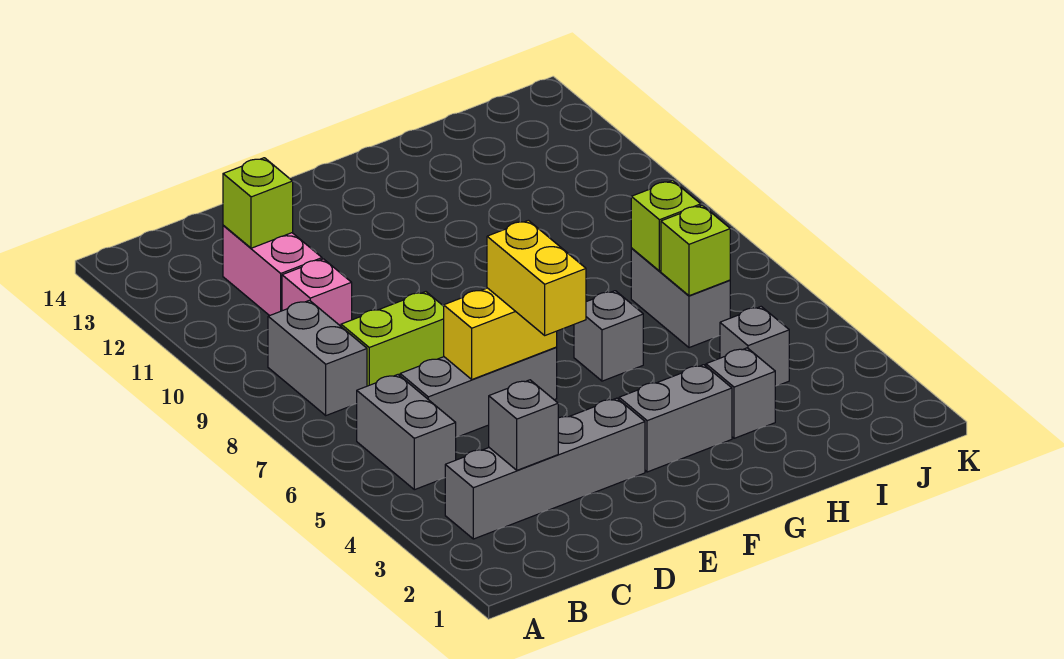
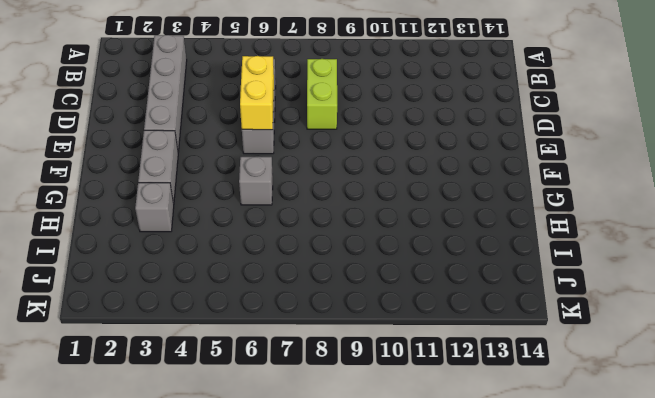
none -> grey brick B5:B6 level 1
none -> grey brick B8:B9 level 1
none -> pink brick C10 level 1

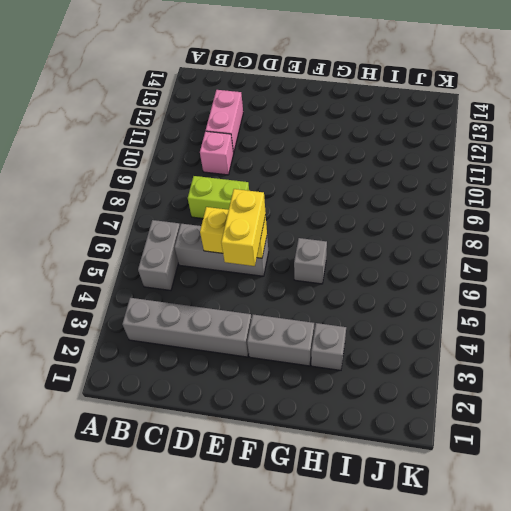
none -> grey brick B8:B9 level 1
none -> grey brick I4 level 1
none -> grey brick I6:I7 level 1

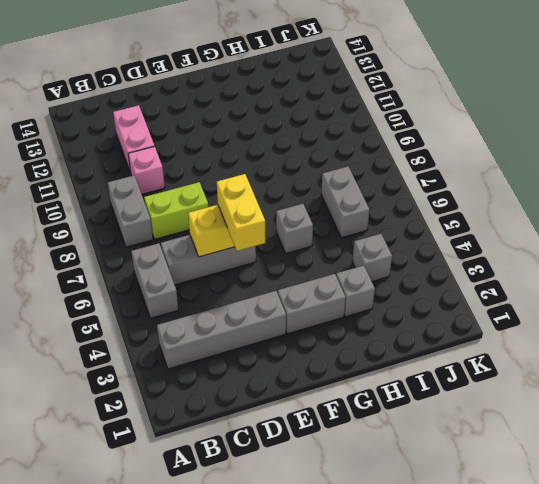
none -> grey brick C3 level 2
none -> lime brick C12 level 2
none -> lime brick I6 level 2

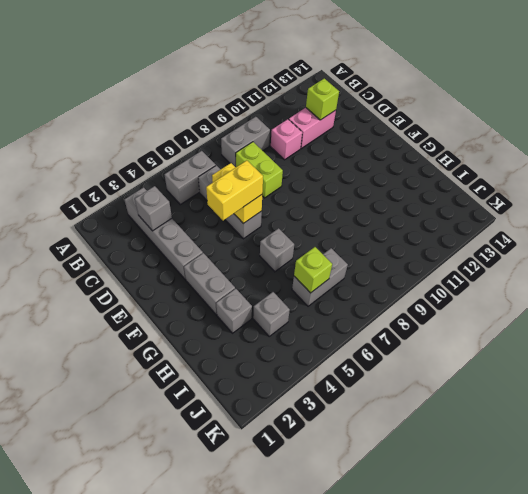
none -> lime brick I7 level 2

